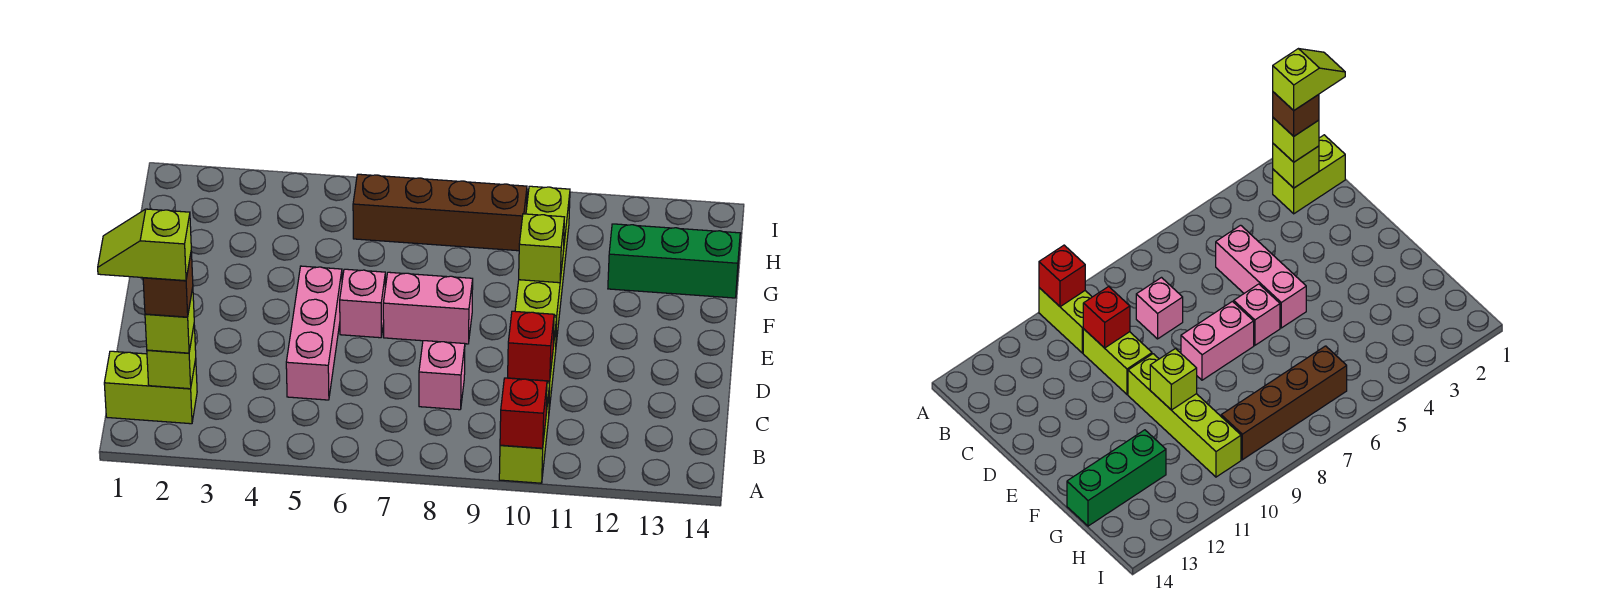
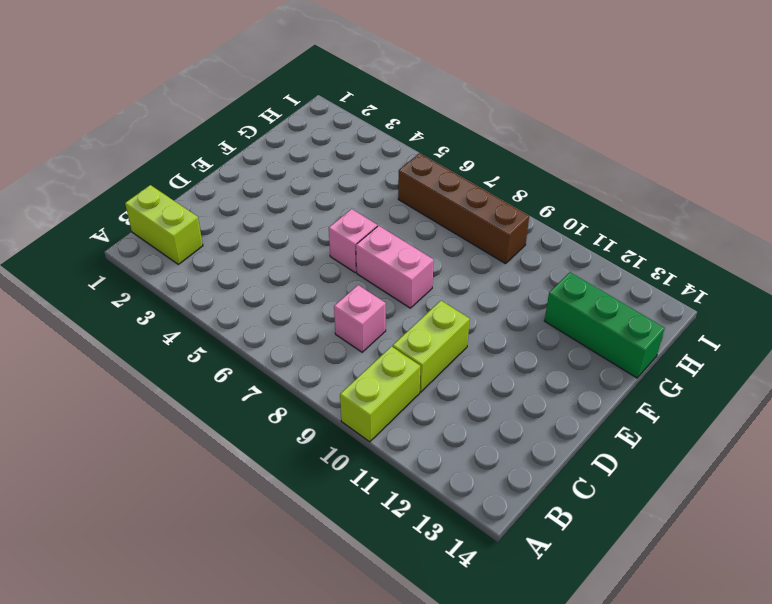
none -> pink brick C5:E5 level 1
none -> lime brick E10:H10 level 1
none -> red brick A10 level 2

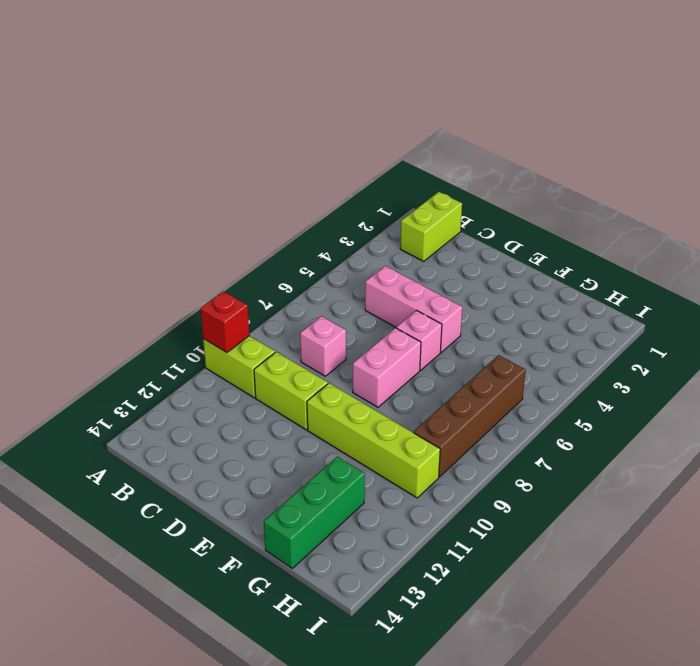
none -> lime brick B2 level 2
none -> red brick C10 level 2
none -> lime brick F10 level 2

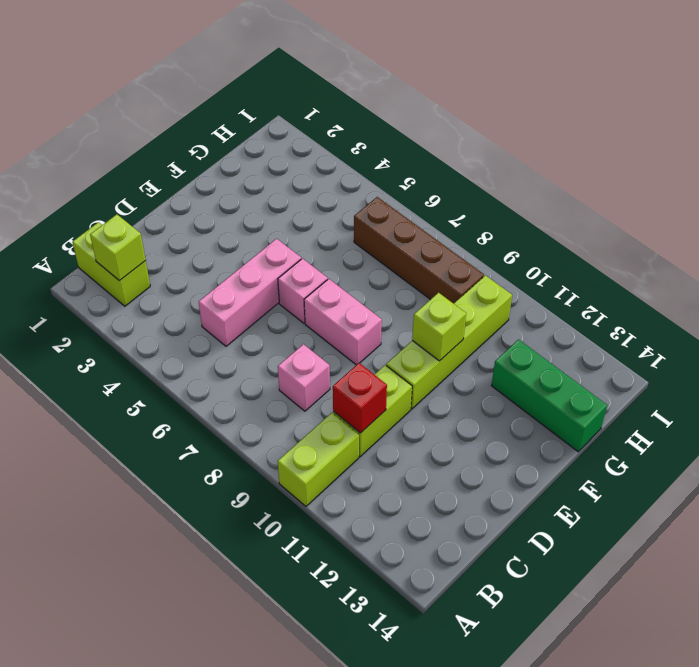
none -> red brick A10 level 2
none -> lime brick B2 level 3
none -> brown brick B2 level 4

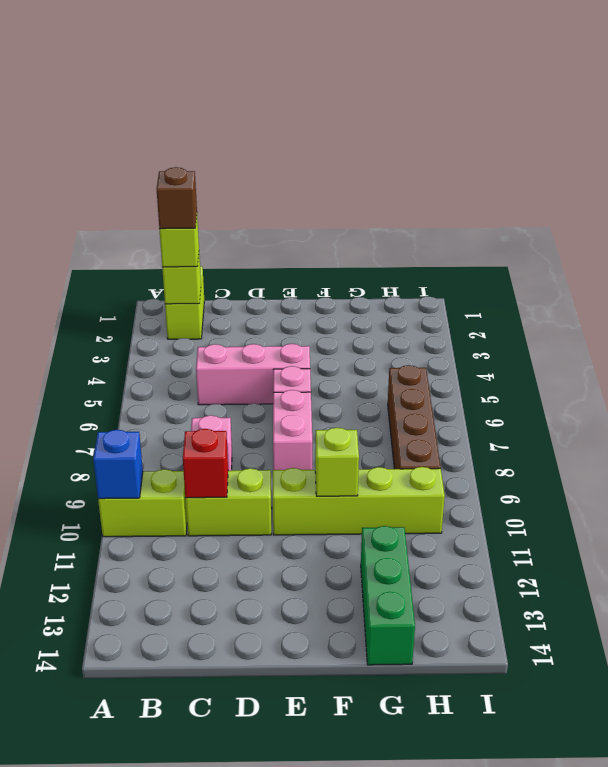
blue brick A10 level 2 -> red brick A10 level 2
none -> lime slope B1:B2 level 5 top 2

